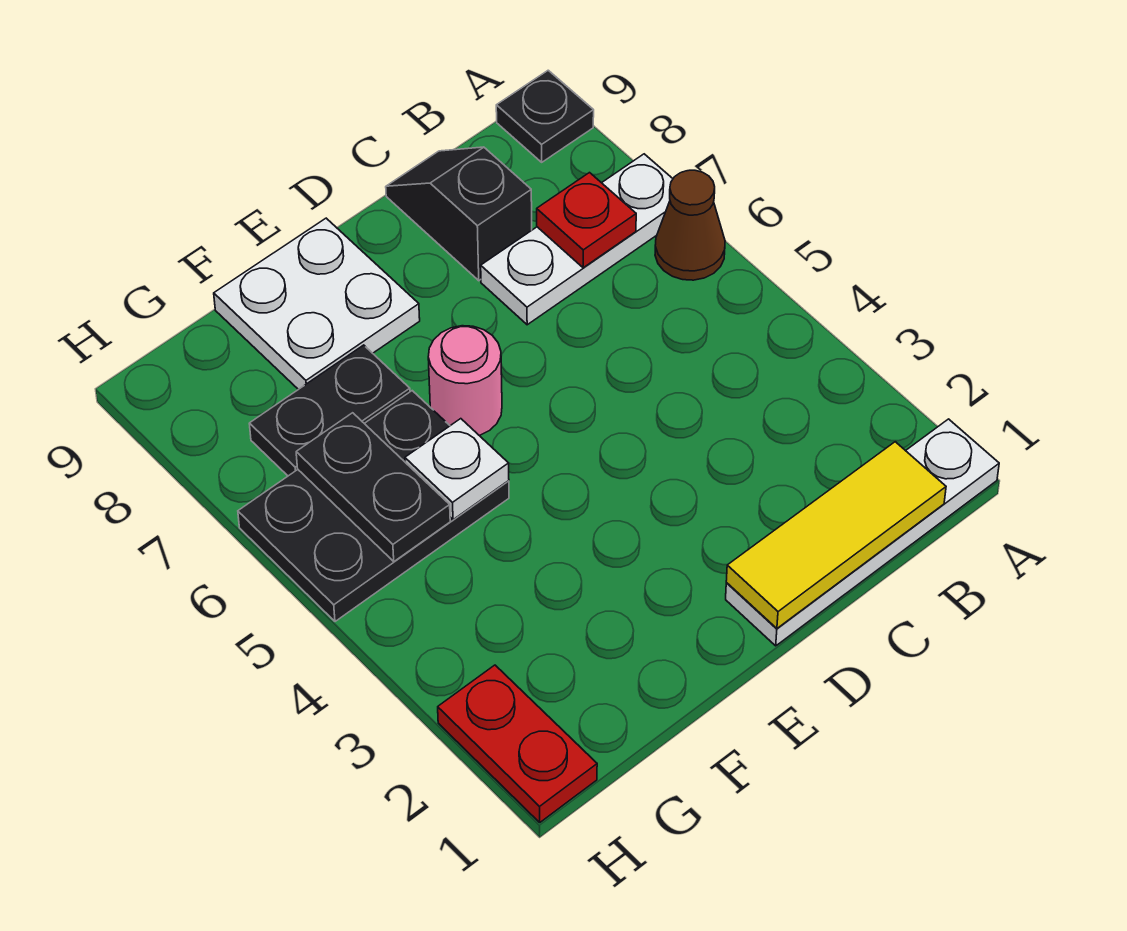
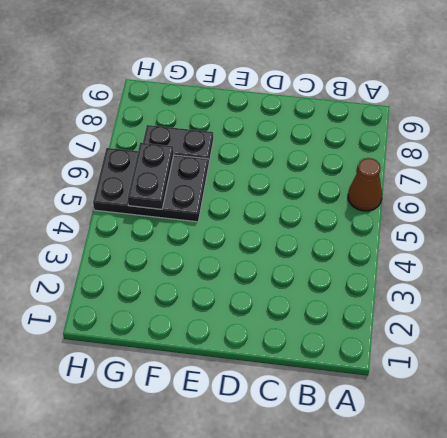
none -> white plate A1:D1 level 1
none -> white plate A7:C7 level 1
none -> black plate A9 level 1

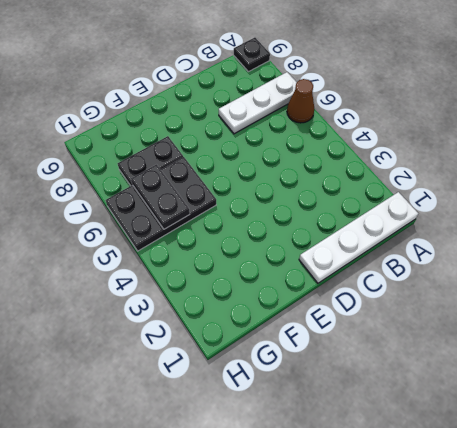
none -> black slope C8:C9 level 1 top 8
none -> pink round brick E6 level 1
none -> white plate E8:F9 level 1

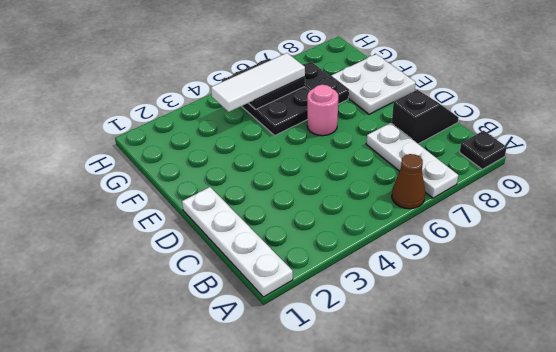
white tile G4:G6 level 3 -> none
none -> red plate H1:H2 level 1
none -> yellow tile B1:D1 level 2
none -> red plate B7 level 2

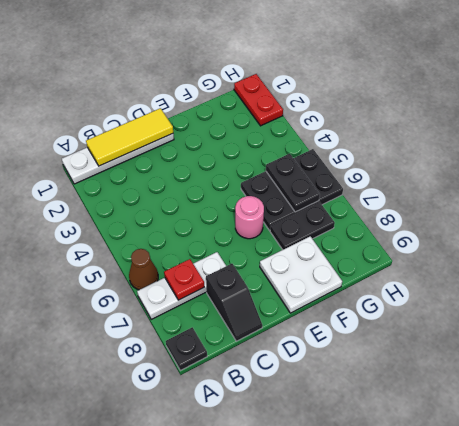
none -> white plate F5 level 2

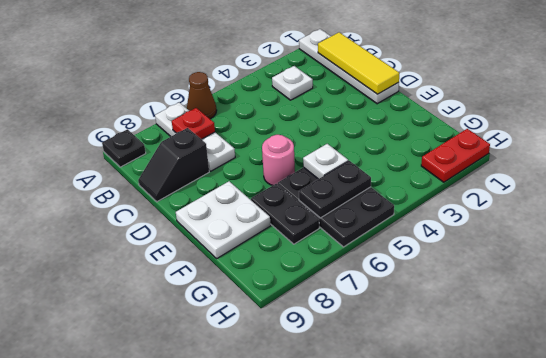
white plate B3 level 1 -> none

